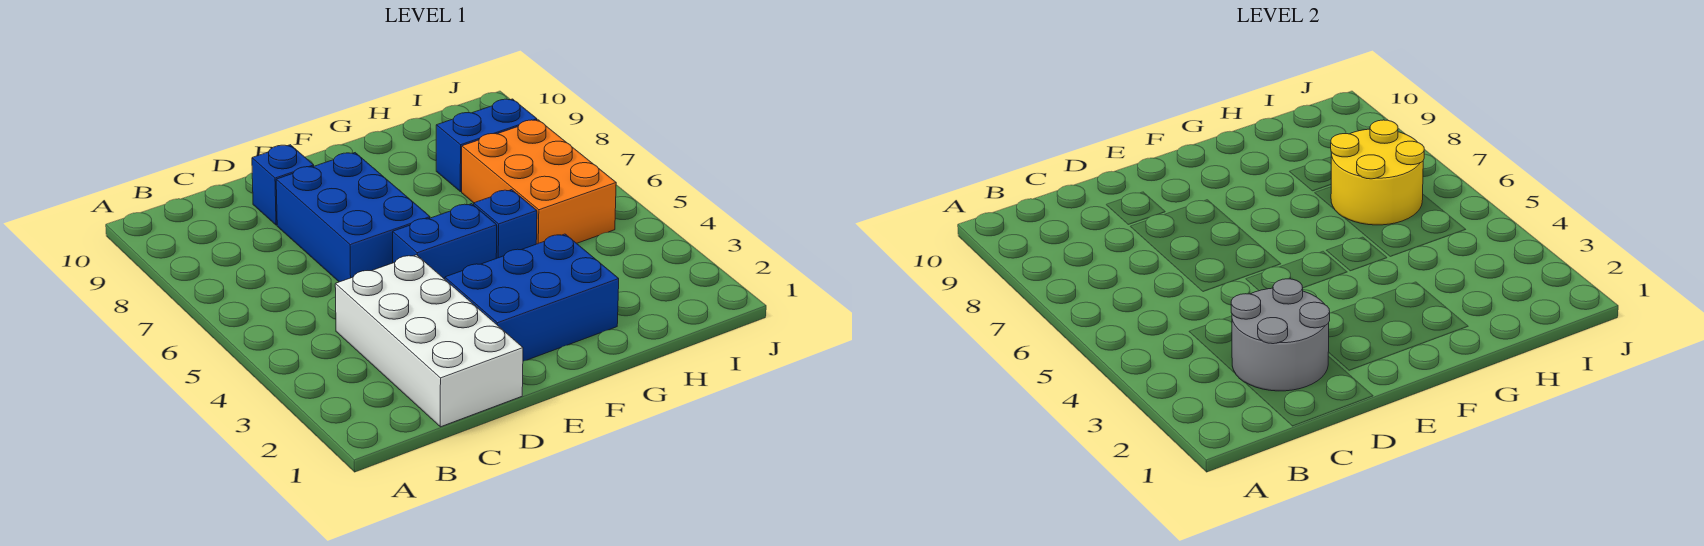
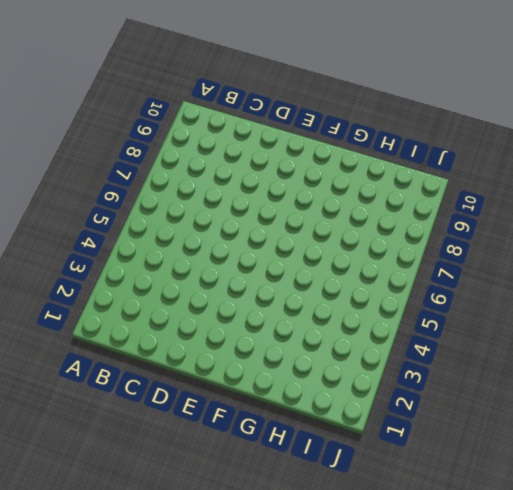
none -> white brick C1:D4 level 1
none -> blue brick D6:E8 level 1

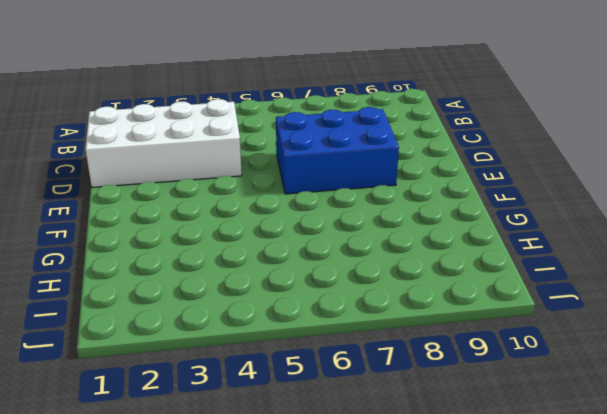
none -> blue brick D9 level 1
none -> blue brick E2:G3 level 1

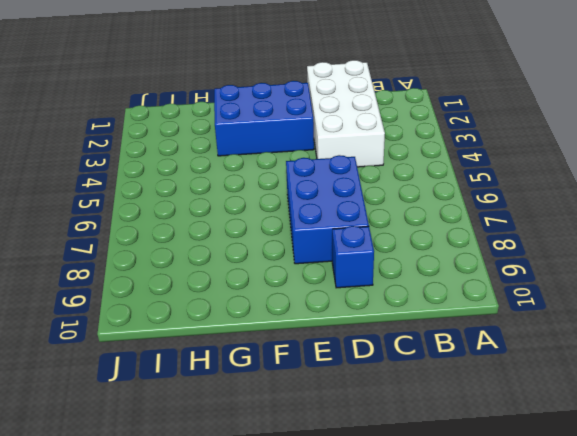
none -> blue brick E5:F5 level 1
none -> blue brick G5 level 1

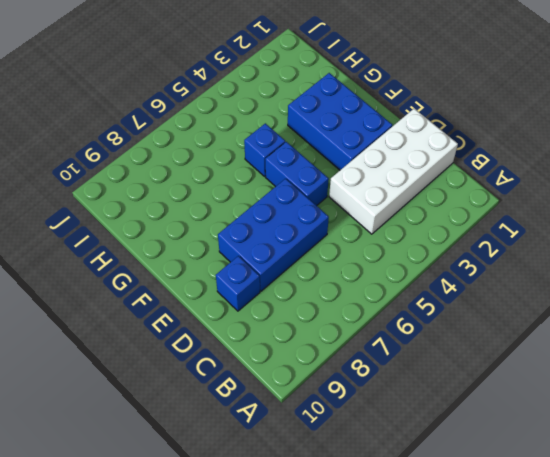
none -> orange brick H5:I7 level 1
none -> blue brick H8:I8 level 1

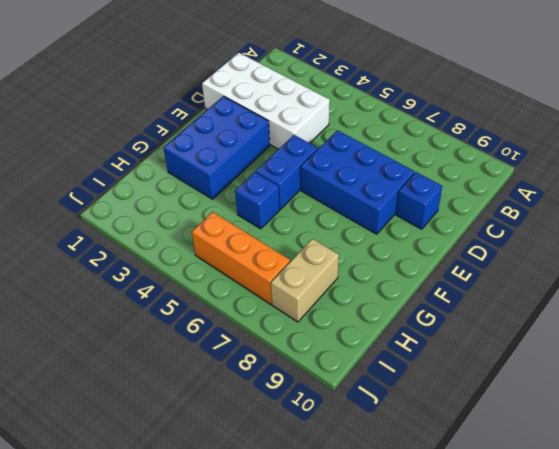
tan brick H8:I8 level 1 -> blue brick H8:I8 level 1
orange brick I5:I7 level 1 -> orange brick H5:I7 level 1
none -> grey round brick C2:D3 level 2
none -> yellow round brick H6:I7 level 2

